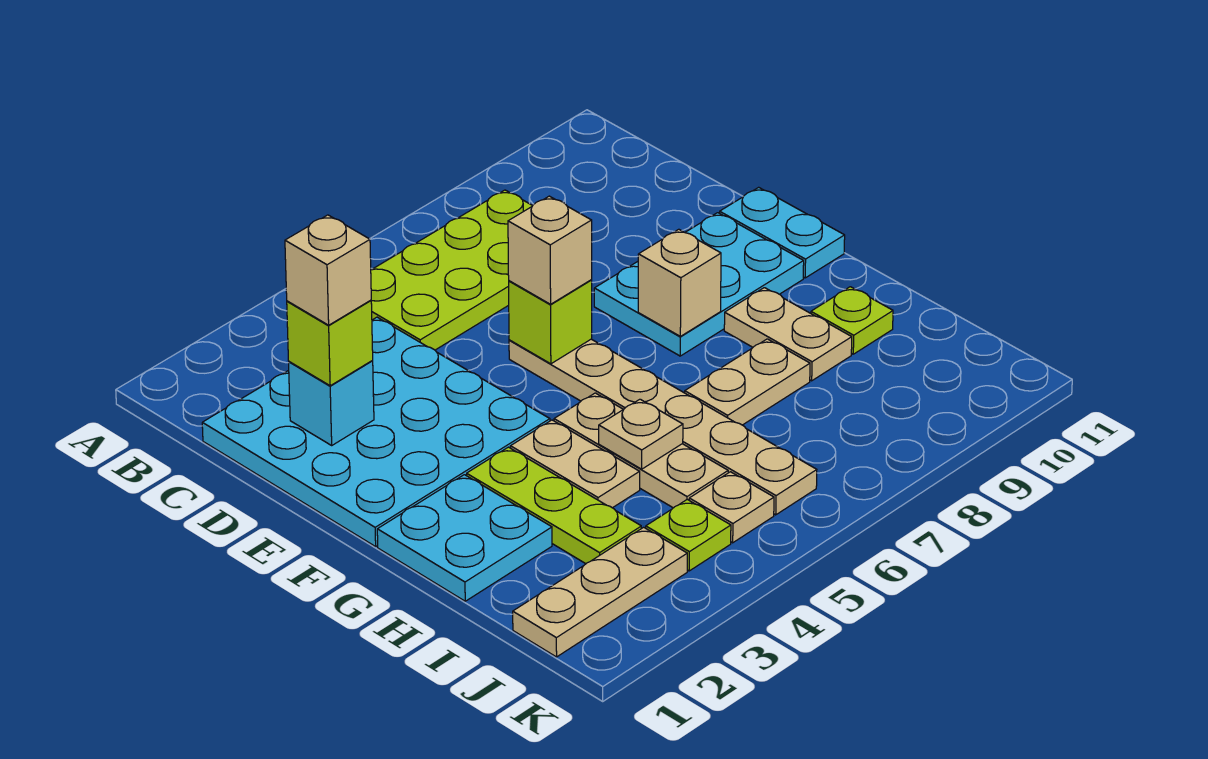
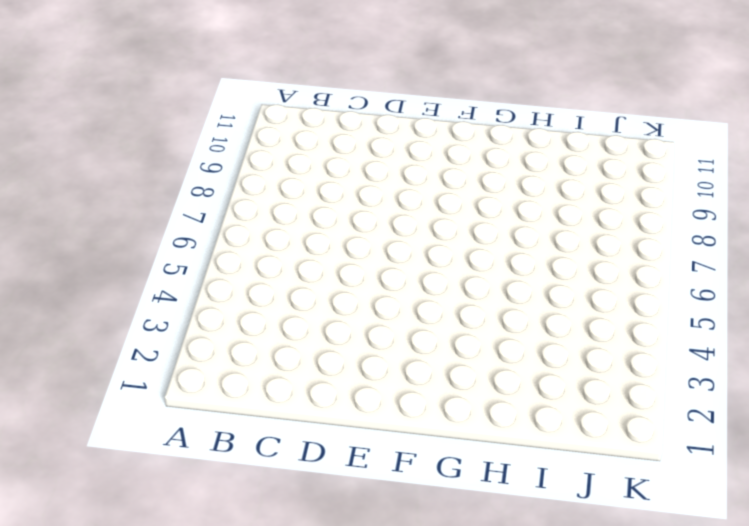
none -> lime plate B5:C8 level 1
none -> cyan plate C1:F4 level 1
none -> tan plate E6:J6 level 1

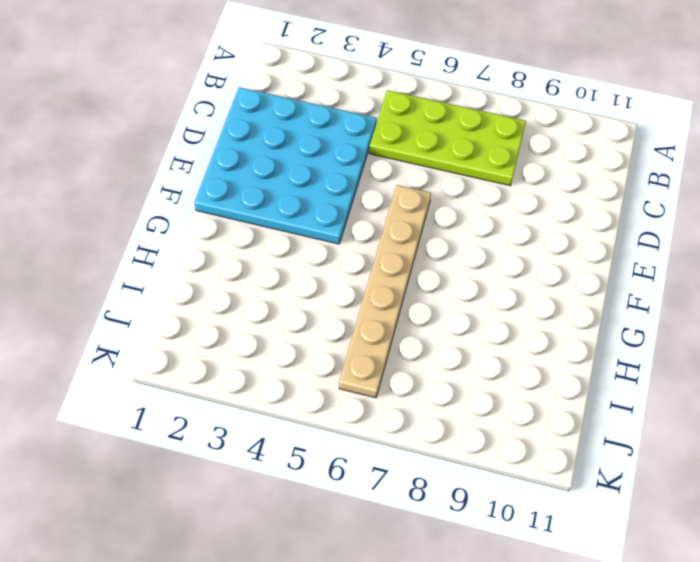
none -> cyan plate E8:F10 level 1
none -> cyan plate E11:F11 level 1
none -> cyan plate G1:H2 level 1

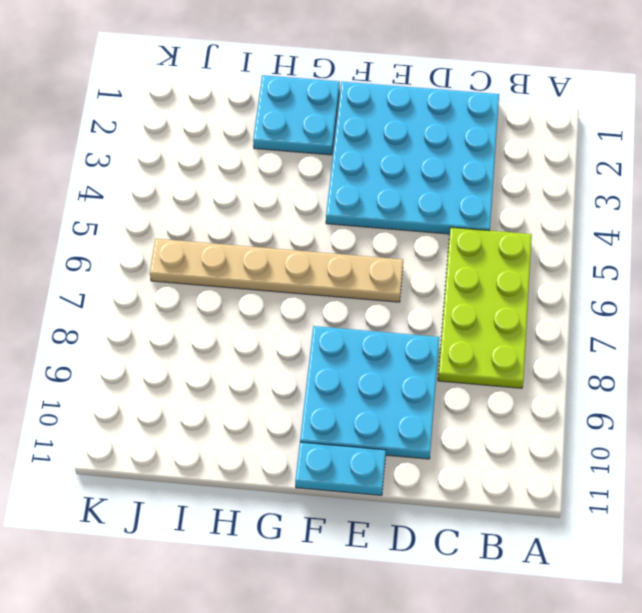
cyan plate D8:F10 level 1 -> cyan plate E8:F10 level 1
none -> lime plate G3:I3 level 1
none -> tan plate G4:H4 level 1
none -> tan plate G5:I5 level 1

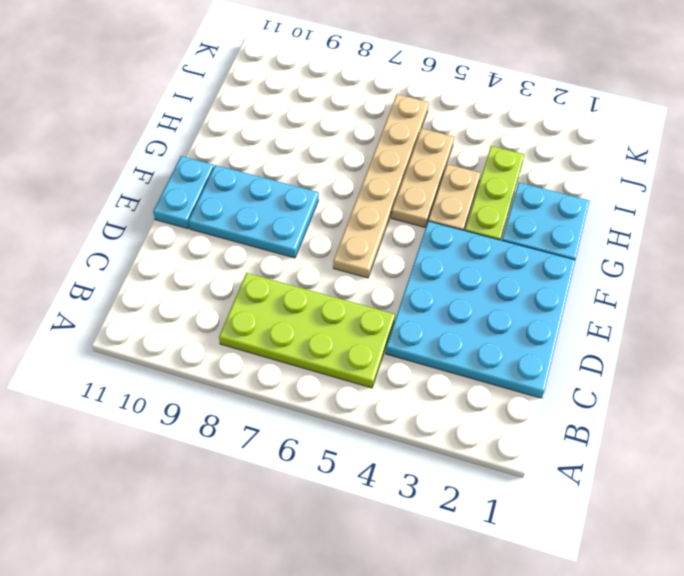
none -> tan plate G9:H9 level 1
none -> tan plate H7:H8 level 1
none -> lime plate H10 level 1

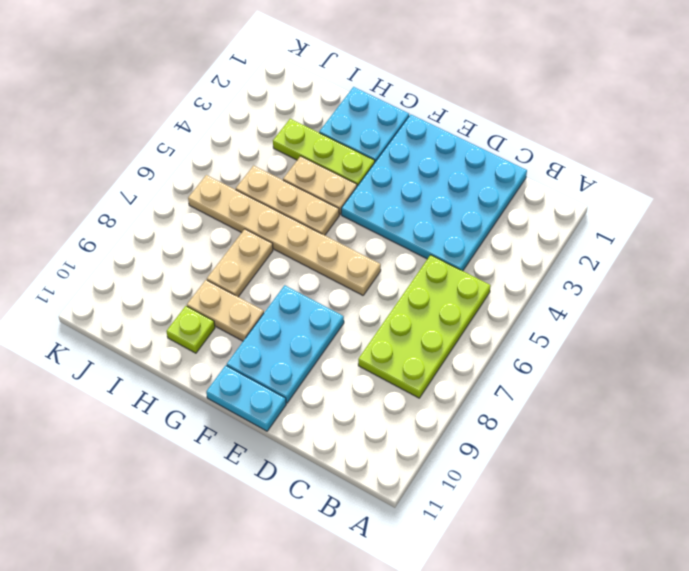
none -> tan plate J1:J3 level 1
none -> lime plate J4 level 1
none -> tan plate J5 level 1

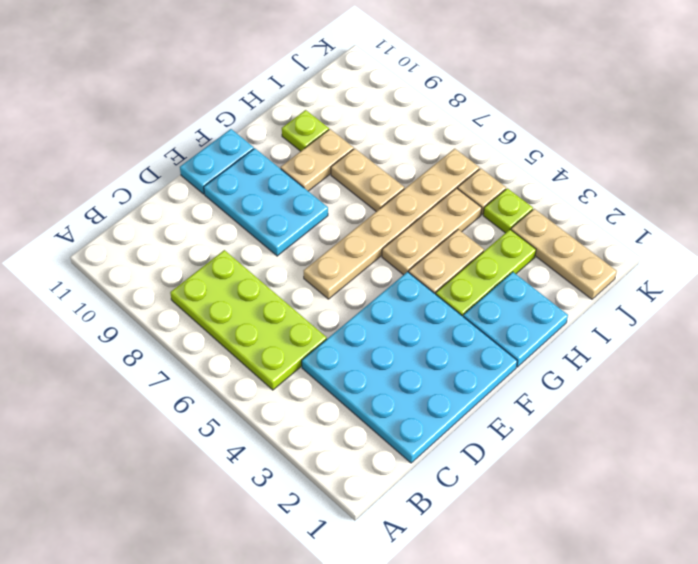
none -> cyan brick D2 level 2
none -> lime brick E6 level 2
none -> tan brick F8 level 2

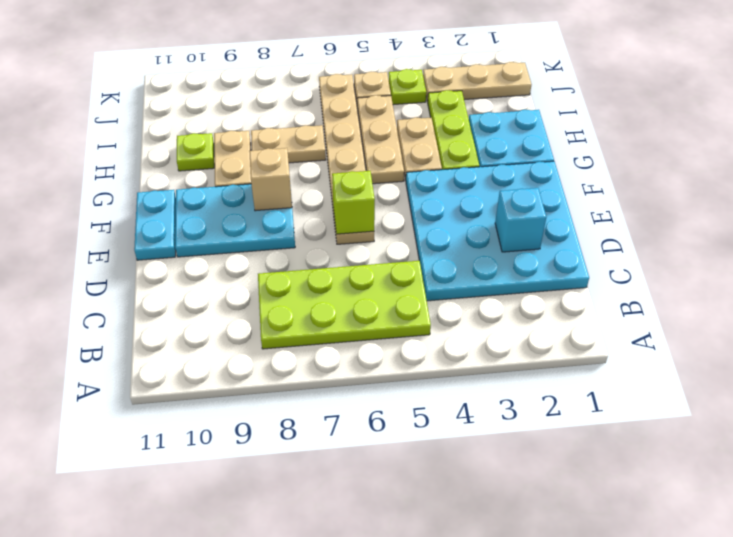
none -> tan plate H5 level 2
none -> lime brick D2 level 3
none -> tan brick E6 level 3

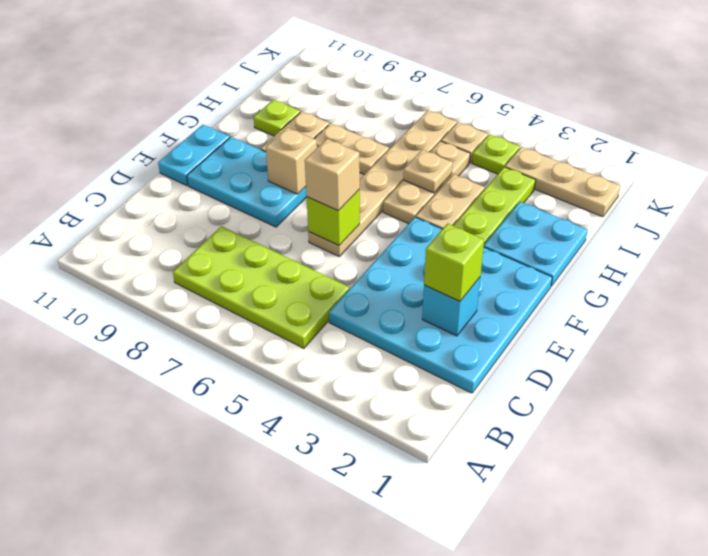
none -> tan brick D2 level 4

